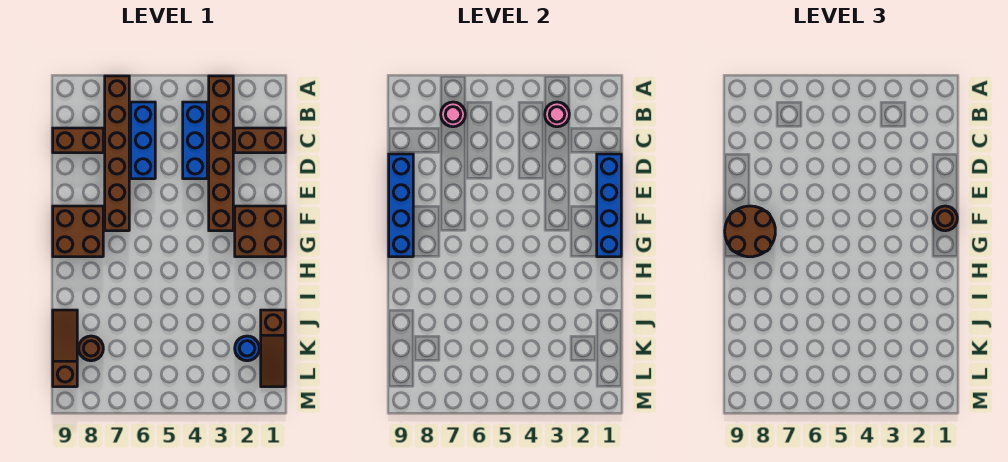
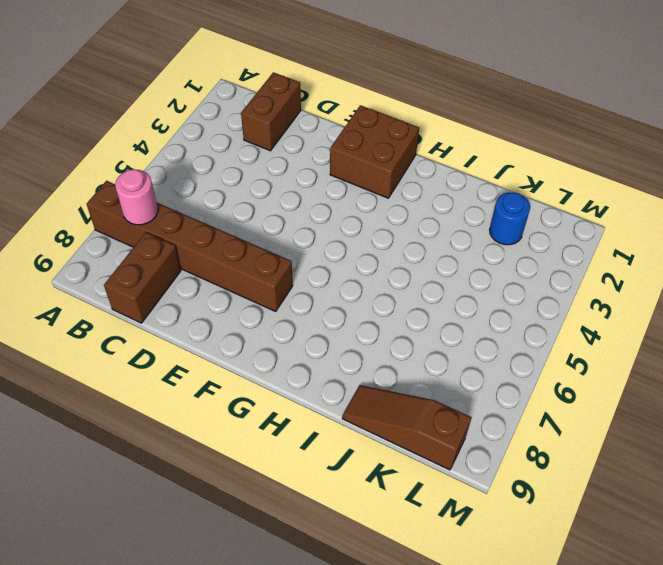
none -> brown brick A3:F3 level 1
none -> blue brick B4:D4 level 1
none -> blue brick B6:D6 level 1

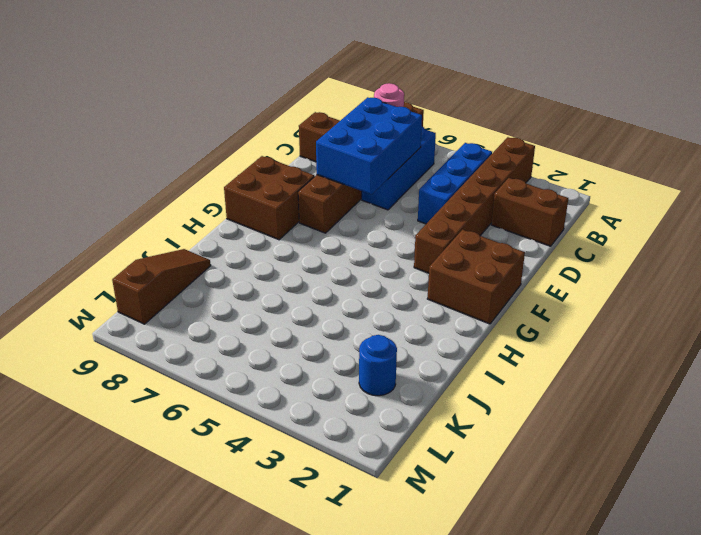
blue brick C6:E7 level 2 -> none
none -> brown slope J1:L1 level 1 top J
none -> brown round brick K8 level 1
none -> pink round brick B3 level 2

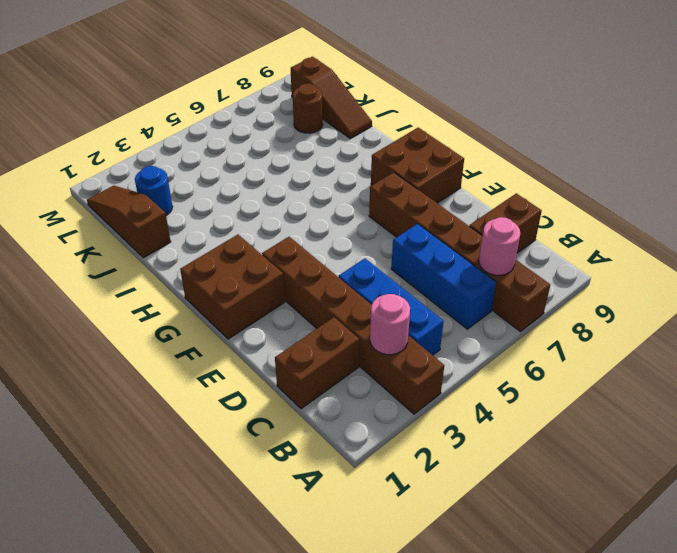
none -> blue brick D1:G1 level 2
none -> blue brick D9:G9 level 2
none -> brown round brick F1 level 3

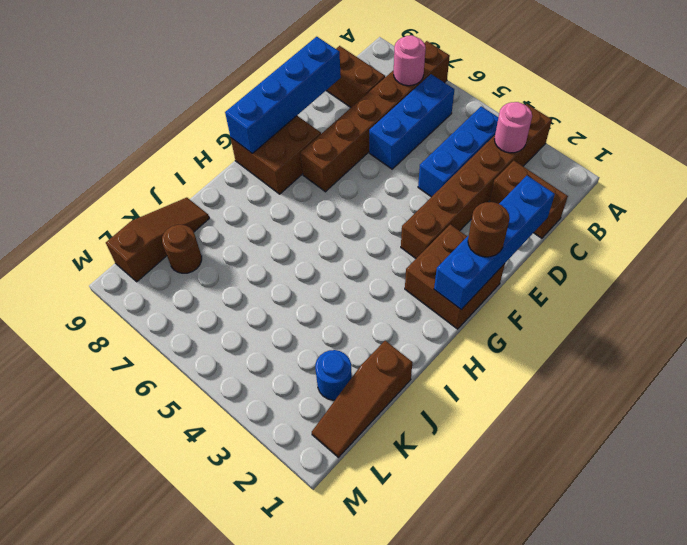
none -> brown round brick F8:G9 level 3

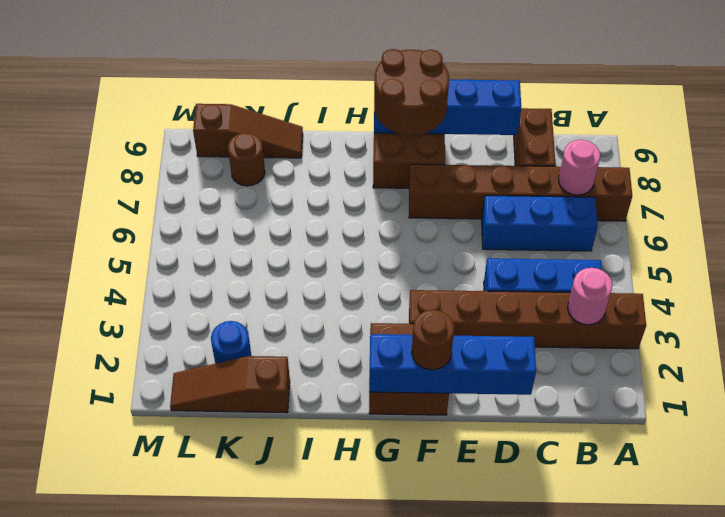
none -> brown brick C1:C2 level 1

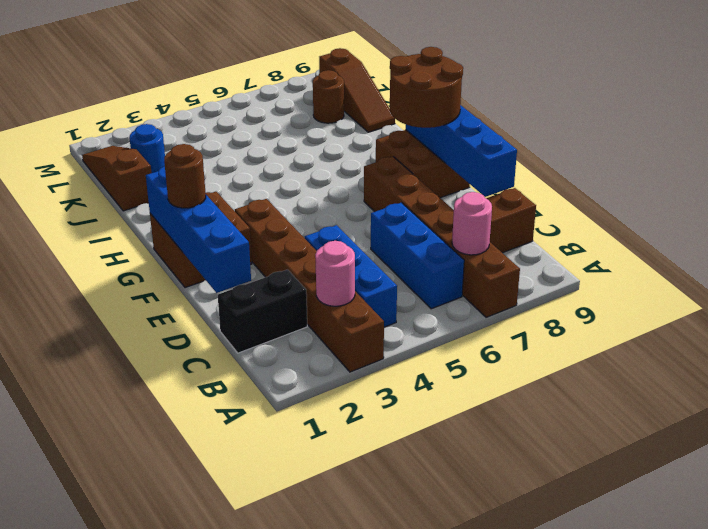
black brick C1:C2 level 1 -> brown brick C1:C2 level 1

